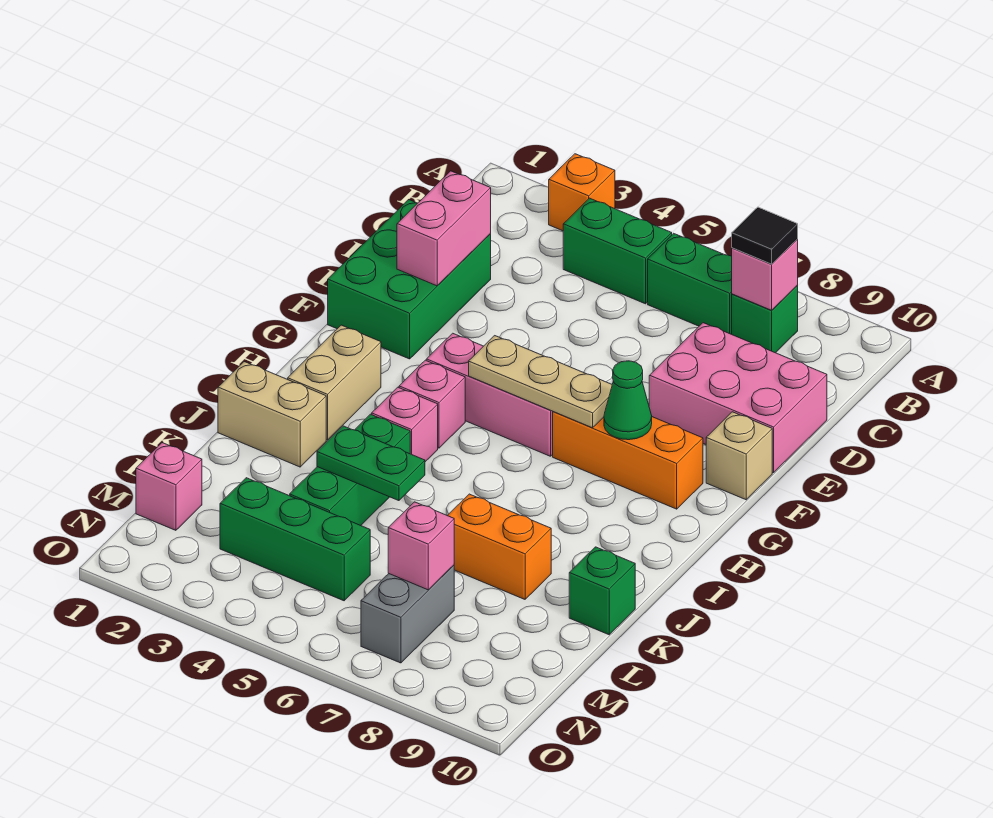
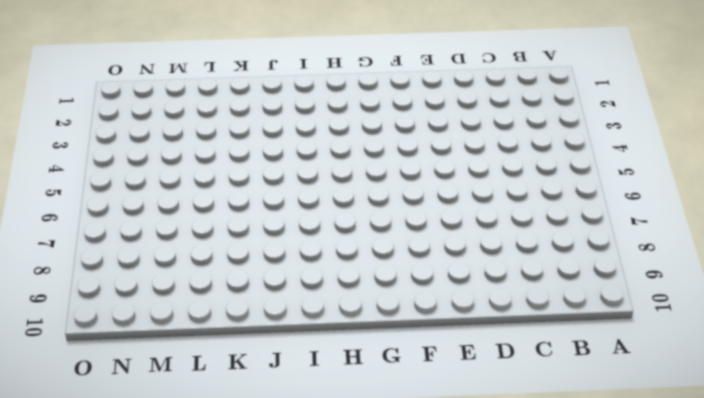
none -> orange brick A3 level 1
none -> green brick B4:B5 level 1
none -> green brick B6:B7 level 1

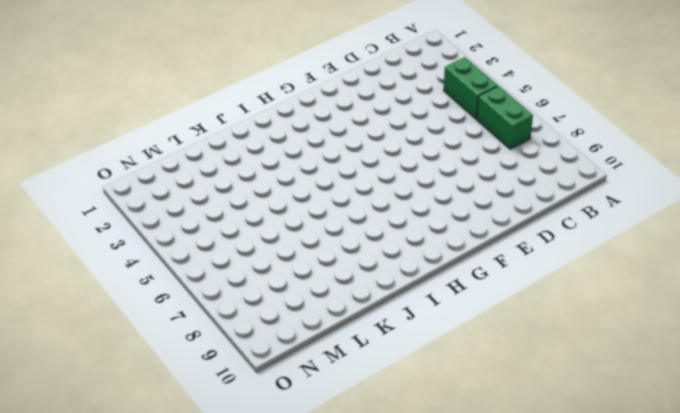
none -> orange brick A3 level 1
none -> green brick B8 level 1
none -> green brick D1:F2 level 1

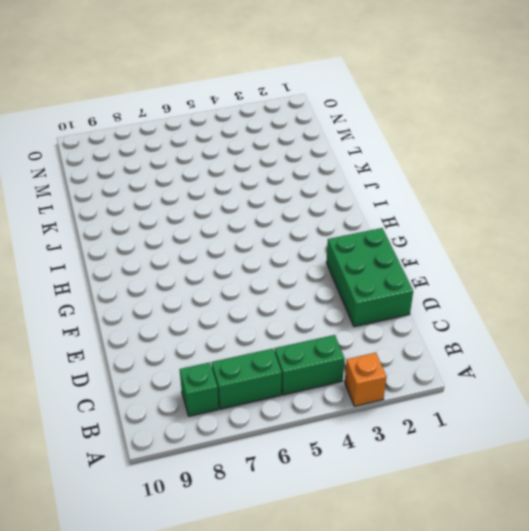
none -> pink brick D8:E10 level 1
none -> tan brick F10 level 1
none -> pink brick G4:G6 level 1

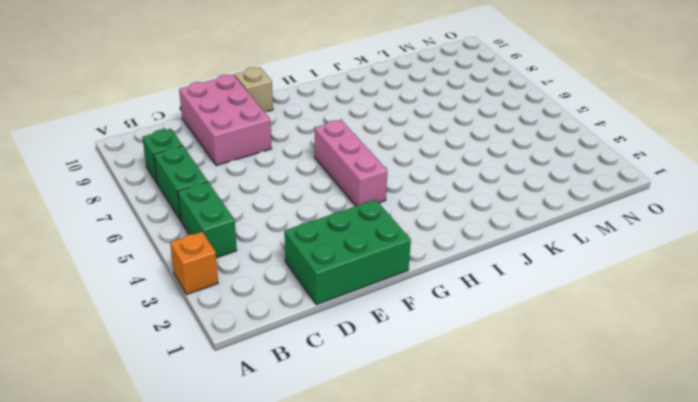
none -> orange brick G7:G9 level 1
none -> tan brick H2:I2 level 1
none -> pink brick H4 level 1

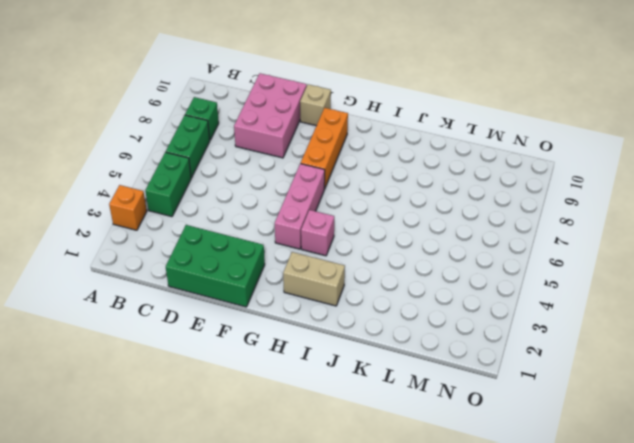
none -> pink brick I4 level 1
none -> tan brick J1:J2 level 1
none -> green brick J4:L4 level 1

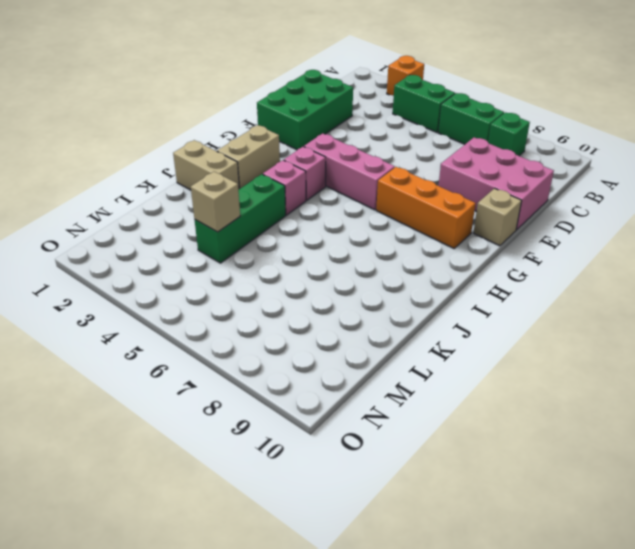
tan brick L4 level 2 -> none
none -> orange brick K7:K8 level 1
none -> green brick K10 level 1
none -> pink brick M1 level 1

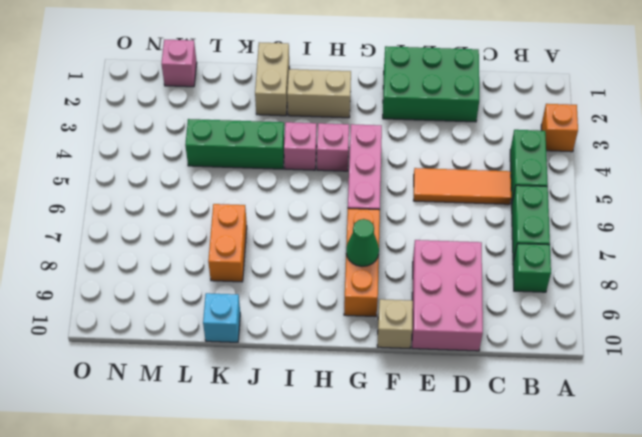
orange tile C5:E5 level 1 -> none
cyan brick K10 level 1 -> green brick K10 level 1
none -> green brick M3:M5 level 1
none -> grey brick M7:N7 level 1
none -> pink brick B8 level 2

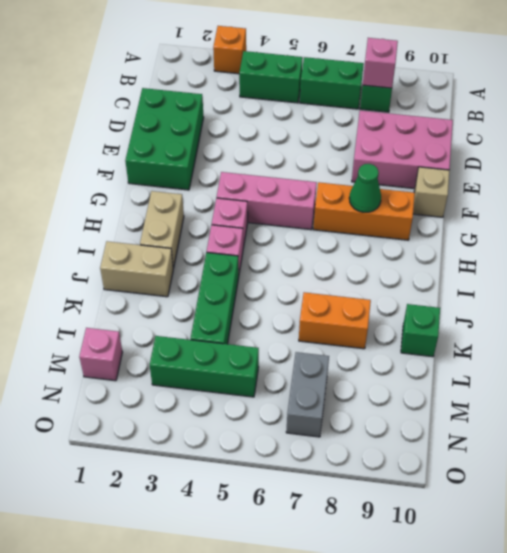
none -> pink brick D2:E2 level 2
none -> tan plate G5:G7 level 2
none -> green plate K4:K5 level 2

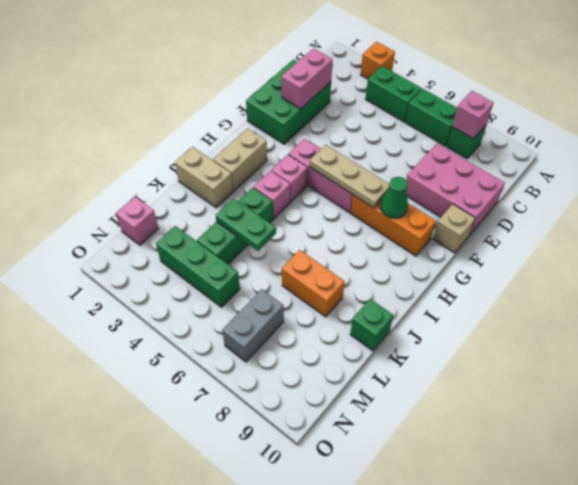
none -> pink brick M7 level 2
none -> black tile B8 level 3

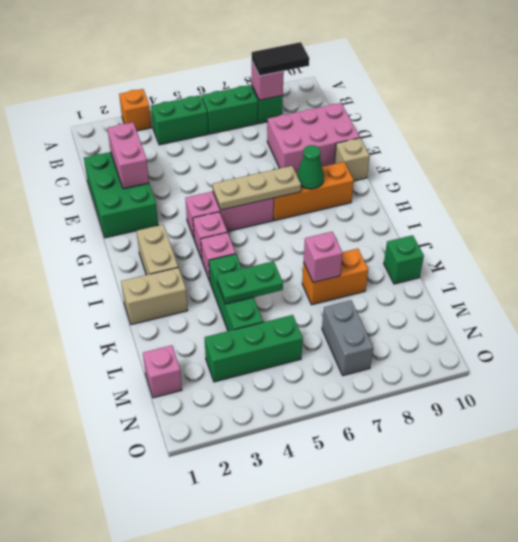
black tile B8:B9 level 3 -> black tile B8 level 3
pink brick K7 level 2 -> pink brick M7 level 2

